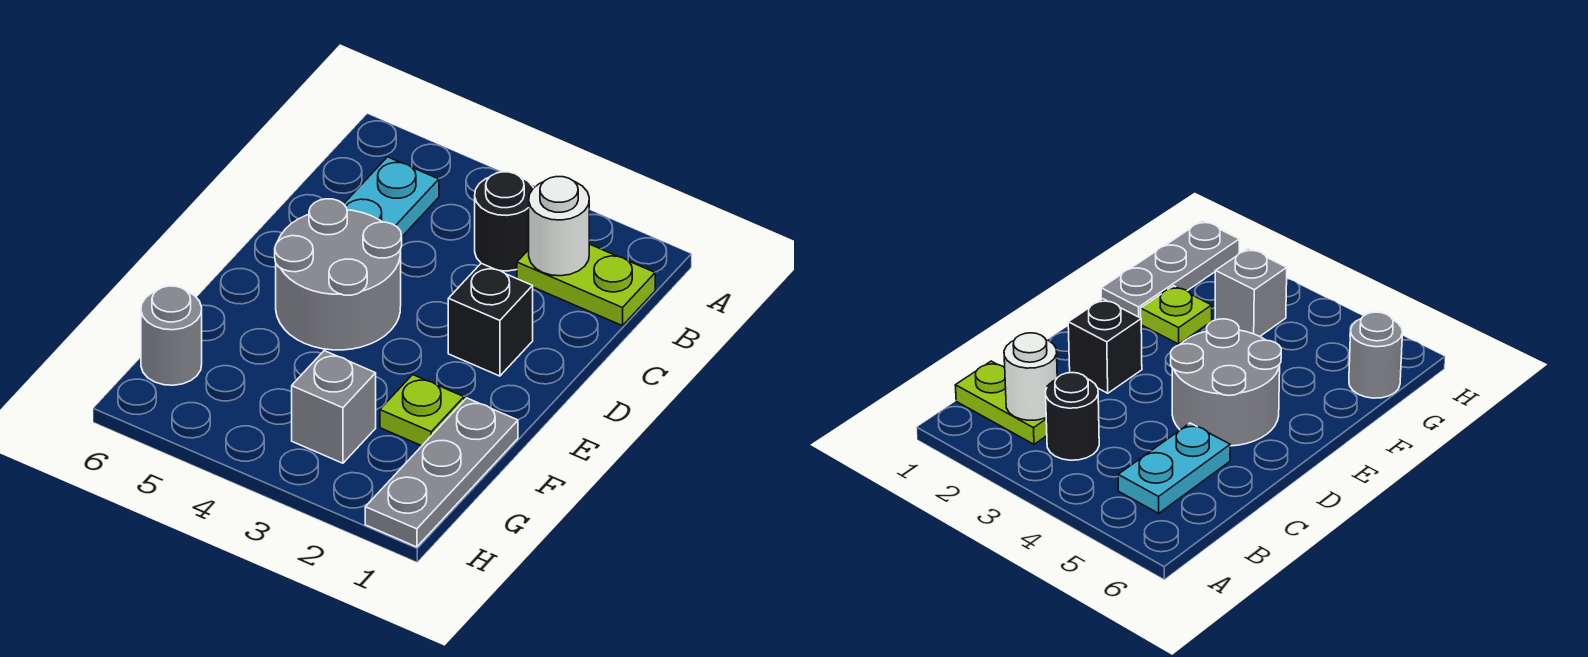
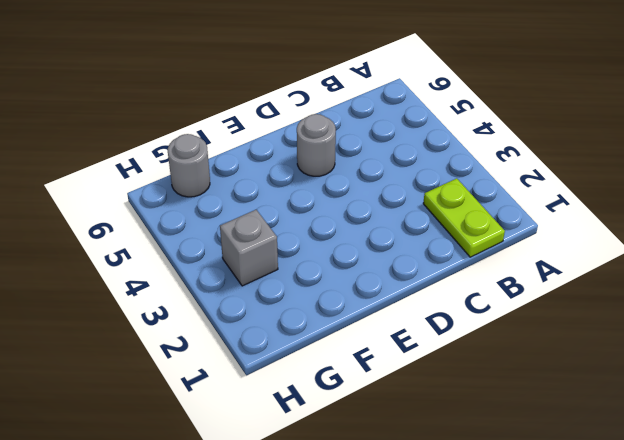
grey round brick D5 level 1 -> grey round brick D4:E5 level 1
none -> black round brick B3 level 1
none -> cyan plate B5:C5 level 1

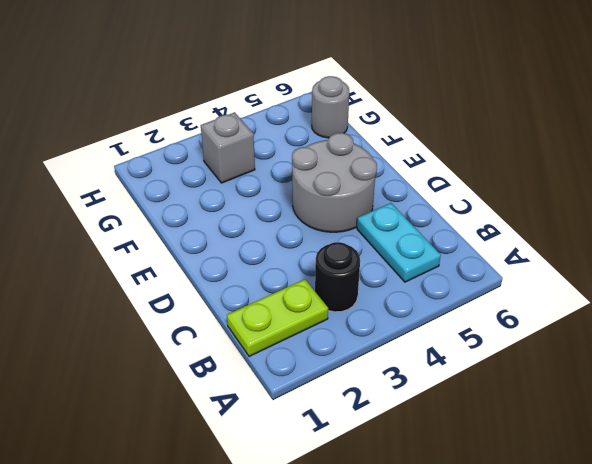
none -> black brick D2 level 1
none -> grey plate F1:H1 level 1

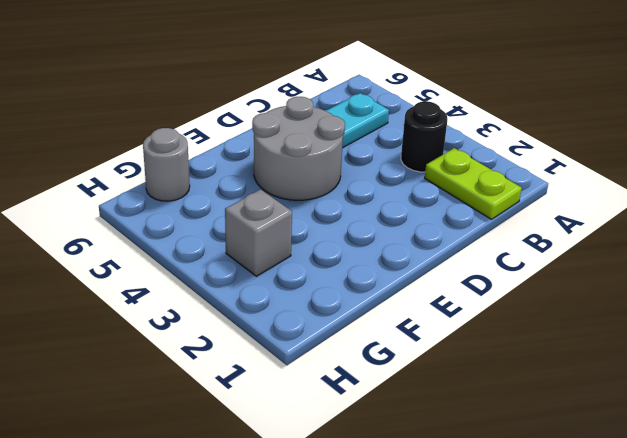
none -> black brick D2 level 1
none -> grey plate F1:H1 level 1

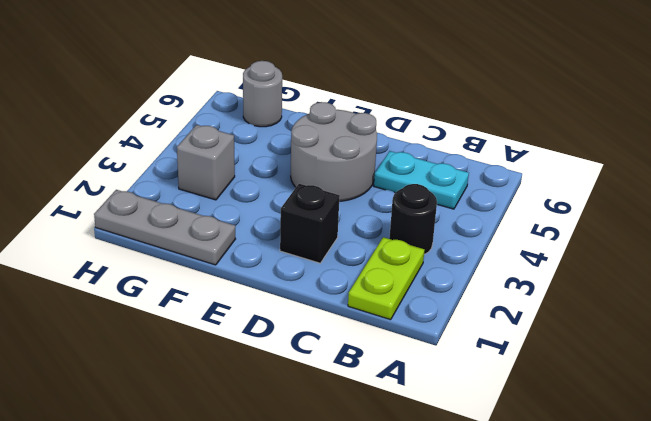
none -> lime plate F2 level 1
none -> white round brick B2 level 2

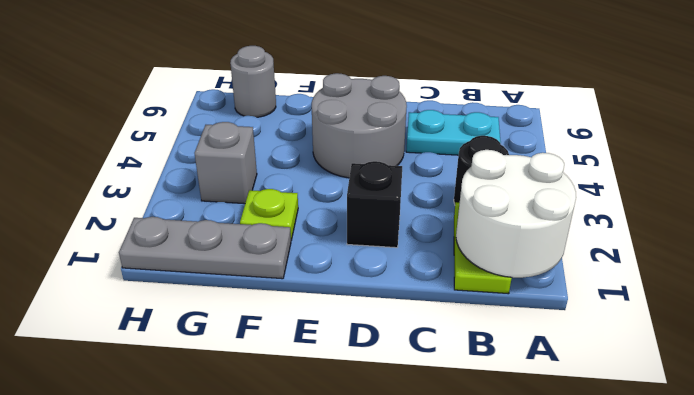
white round brick A1:B2 level 2 -> white round brick B2 level 2

